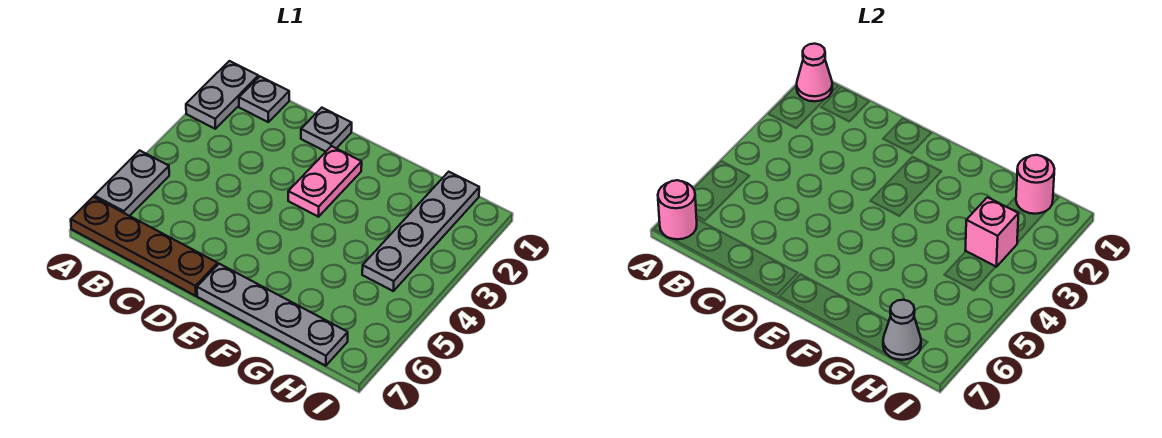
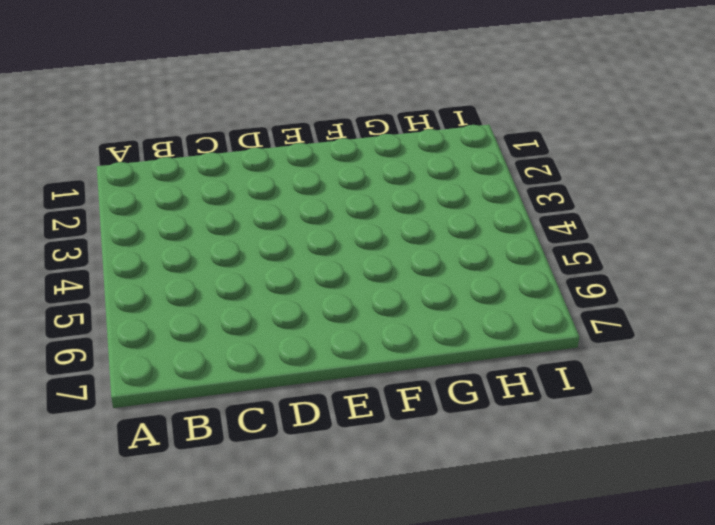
none -> grey plate A1:A2 level 1
none -> grey plate A5:A6 level 1
none -> brown plate A7:D7 level 1

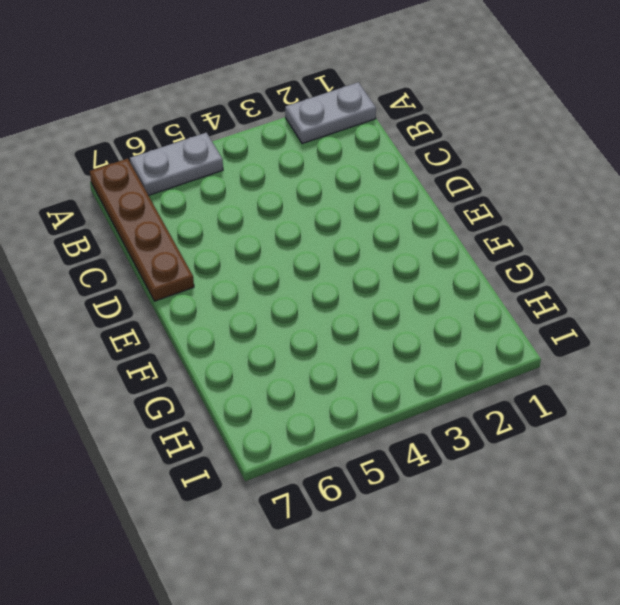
none -> grey plate B1 level 1
none -> grey plate D1 level 1
none -> pink plate E2:E3 level 1

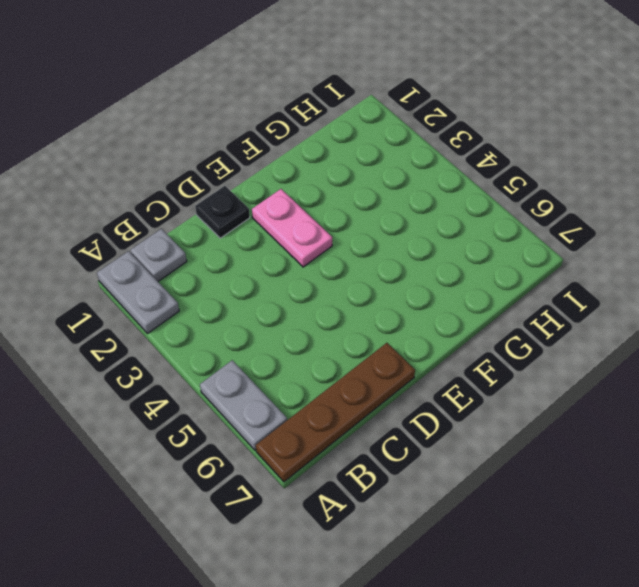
black plate D1 level 1 -> grey plate D1 level 1
none -> grey plate E7:H7 level 1
none -> grey plate H1:H4 level 1
none -> pink cone A1 level 2

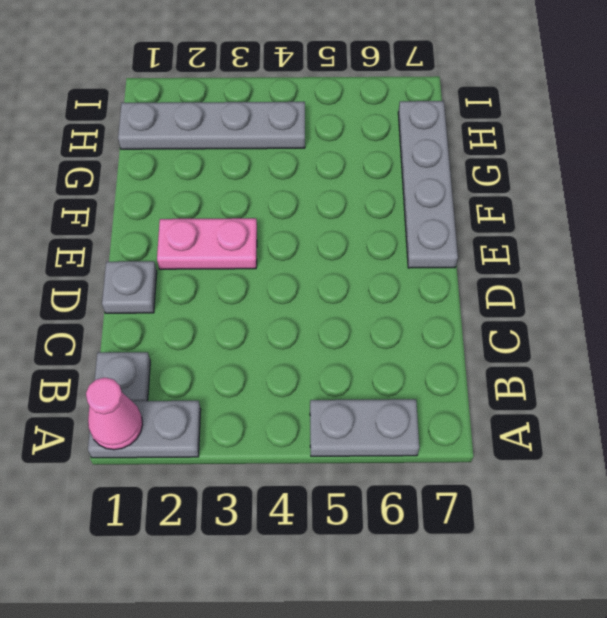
none -> brown plate A7:D7 level 1
none -> pink round brick A7 level 2
none -> pink round brick H1 level 2

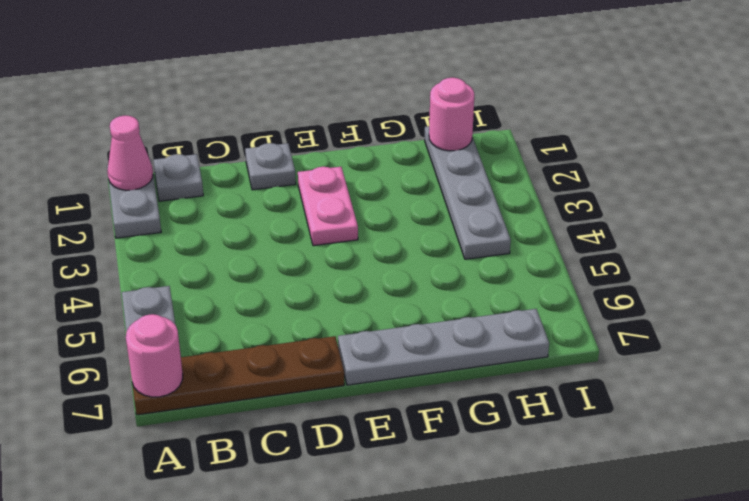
none -> pink brick H3 level 2
none -> grey cone H7 level 2

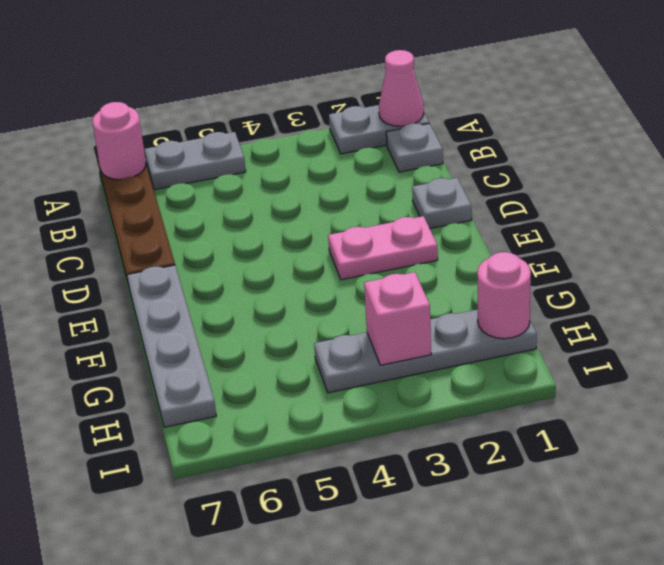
none -> grey cone H7 level 2

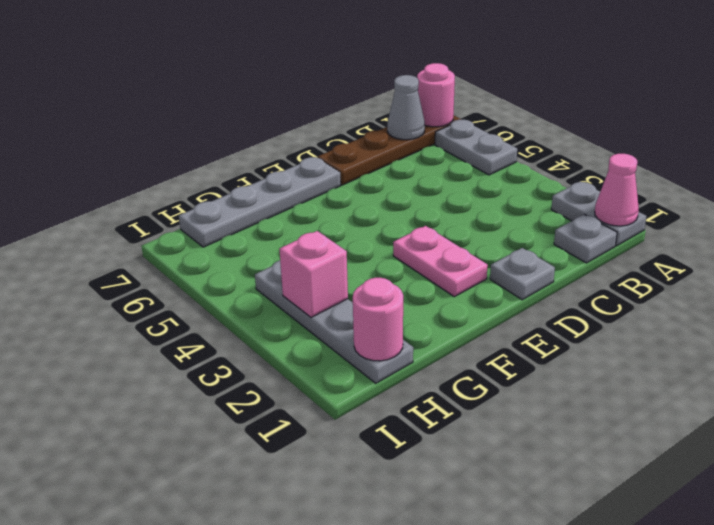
grey cone B7 level 2 -> grey cone H7 level 2

